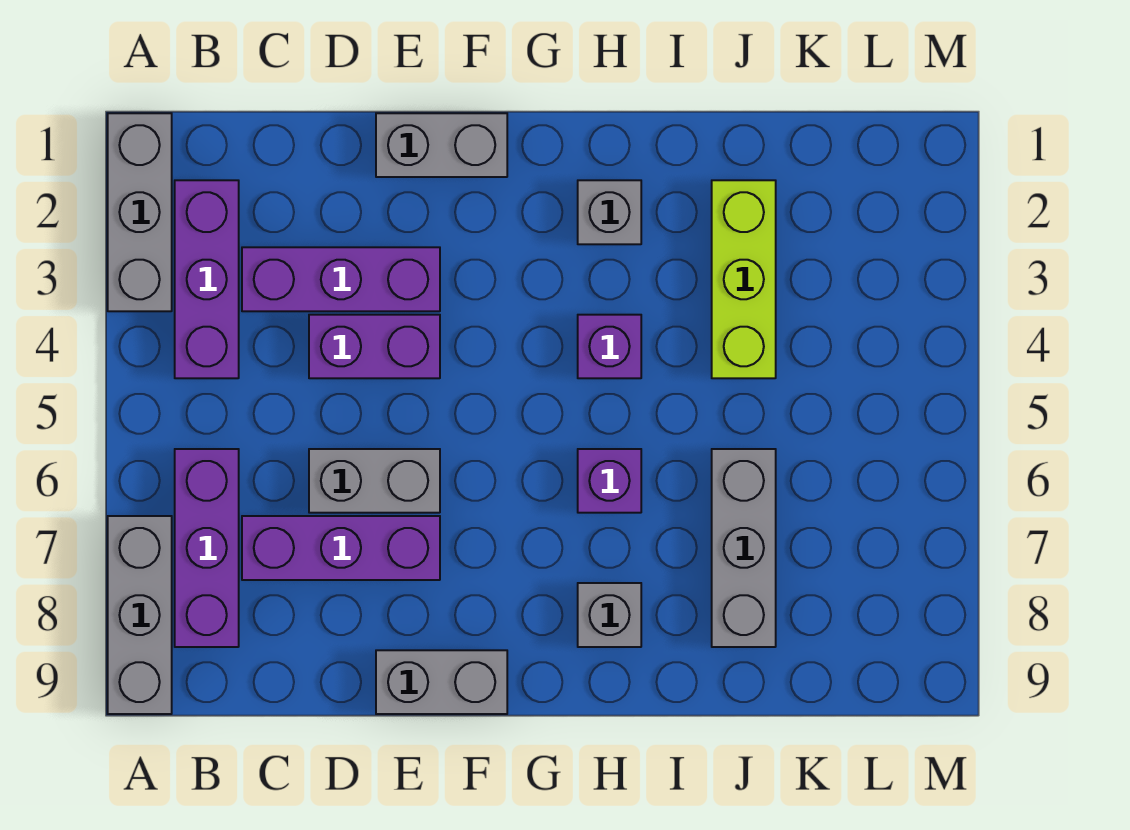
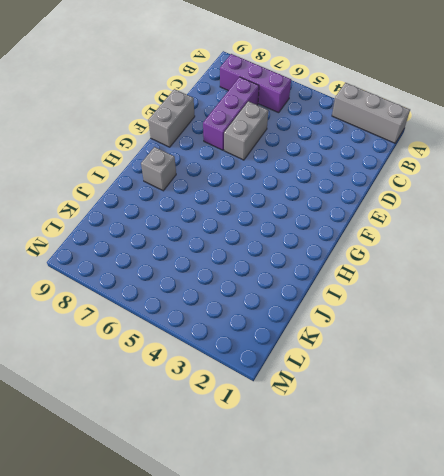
none -> grey brick A7:A9 level 1
none -> purple brick B2:B4 level 1
none -> purple brick C3:E3 level 1

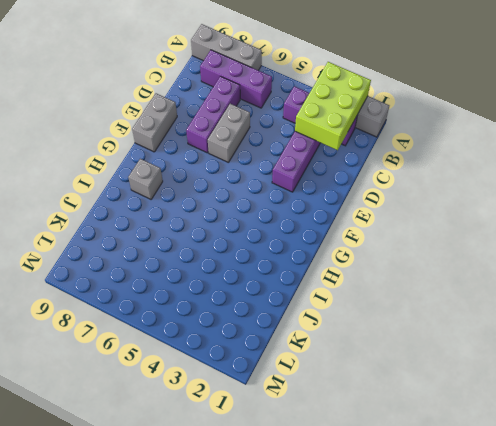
lime brick A2:C3 level 2 -> none
none -> purple brick D4:E4 level 1
none -> grey brick E1:F1 level 1
none -> grey brick H2 level 1

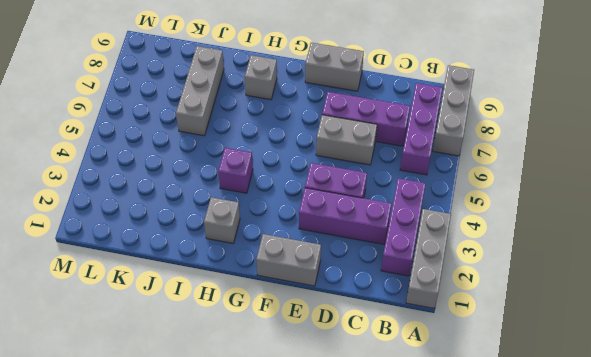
none -> purple brick H6 level 1
none -> lime brick J2:J4 level 1

